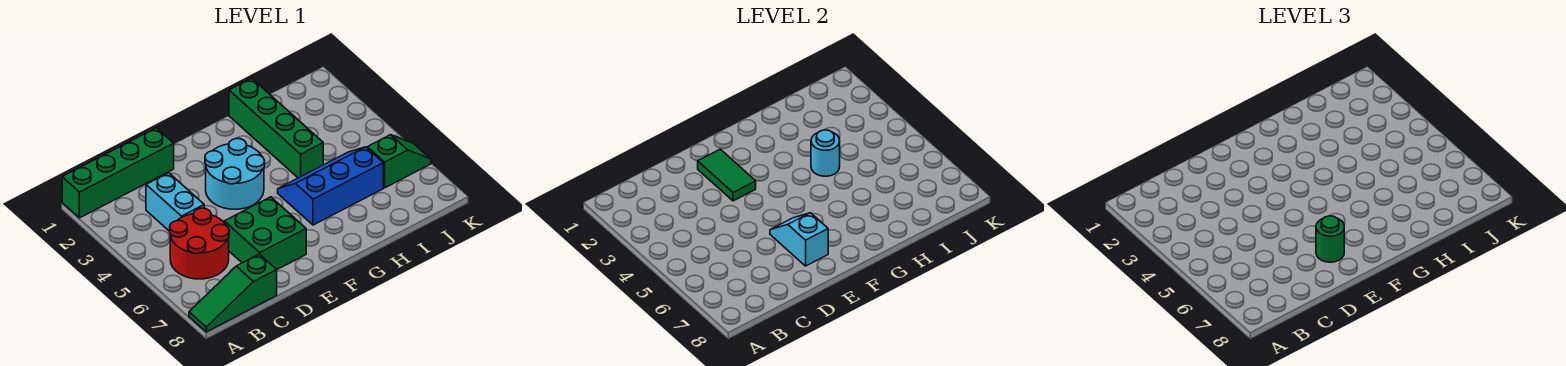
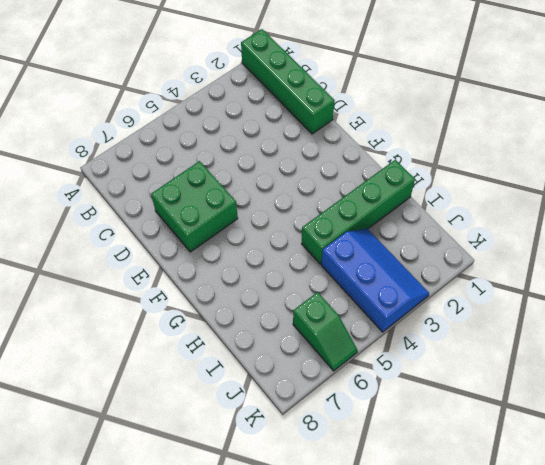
blue slope I3:K4 level 1 top 4 -> blue slope G5:I6 level 1 top 6
none -> green slope A8:C8 level 1 top C
none -> red round brick B5:C6 level 1
none -> cyan brick C3:C4 level 1

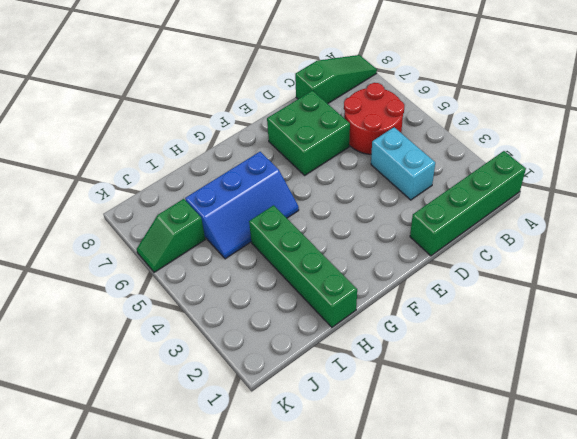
none -> cyan round brick E3:F4 level 1
none -> green tile E2:E3 level 2
none -> cyan slope E6:E7 level 2 top 7

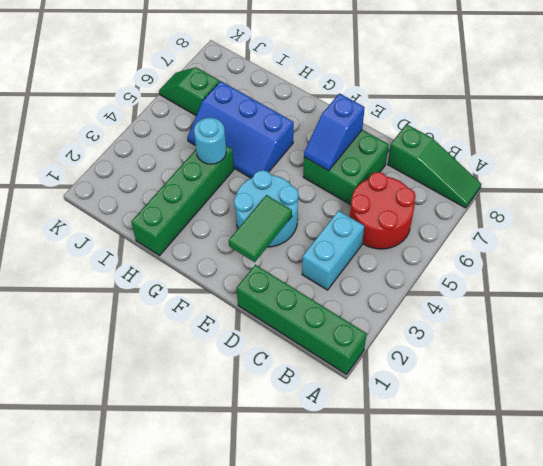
blue slope E6:E7 level 2 top 7 -> cyan slope E6:E7 level 2 top 7
none -> green round brick E7 level 3

